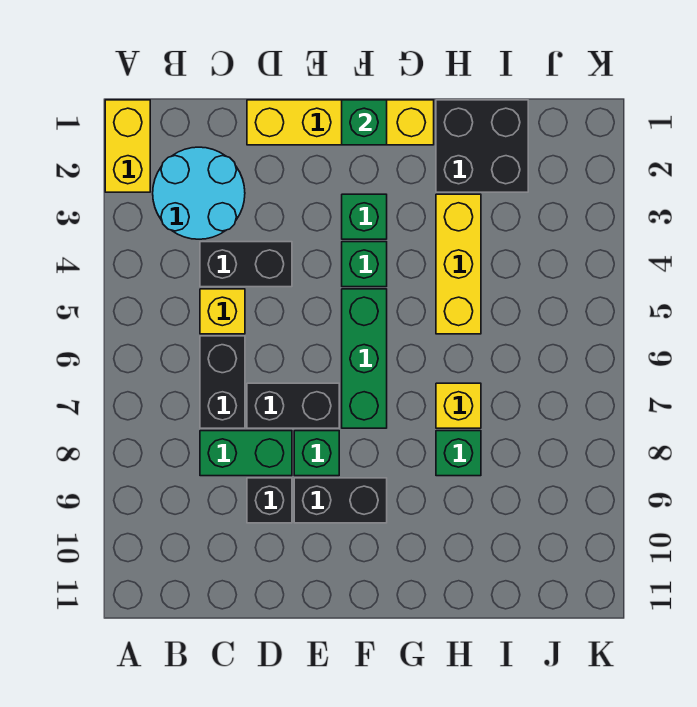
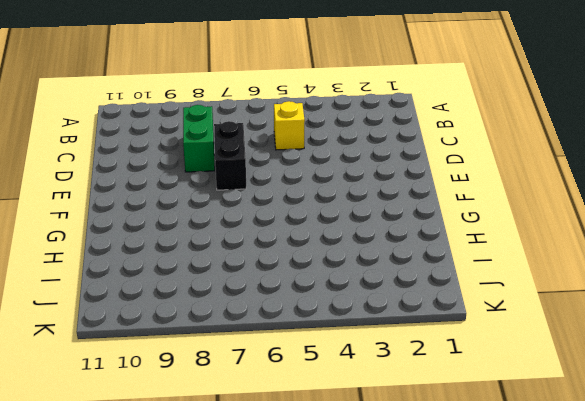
none -> yellow brick A1:A2 level 1
none -> cyan round brick B2:C3 level 1
none -> black brick C4:D4 level 1

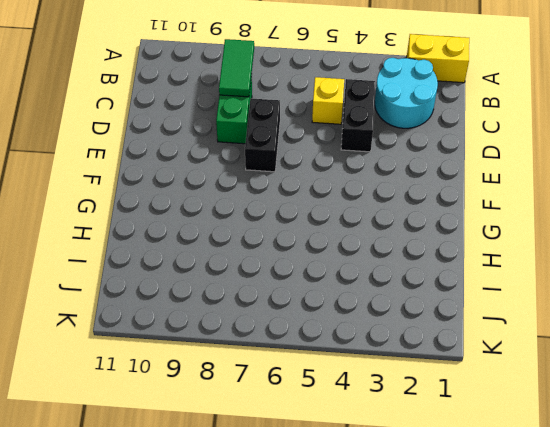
green tile B8:C8 level 2 -> none
none -> black brick C6:C7 level 1
none -> yellow brick D1:G1 level 1
none -> black brick D9 level 1

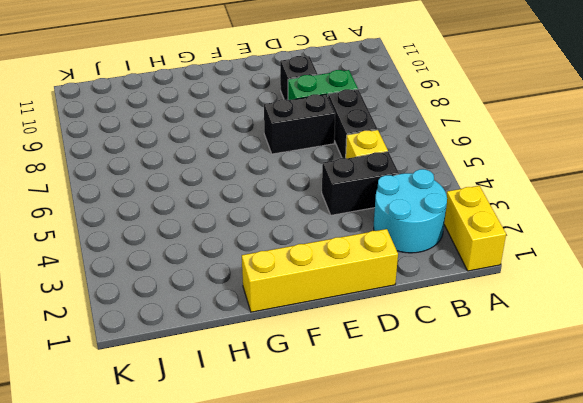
none -> green brick E8 level 1
none -> black brick E9:F9 level 1
none -> green brick F3 level 1

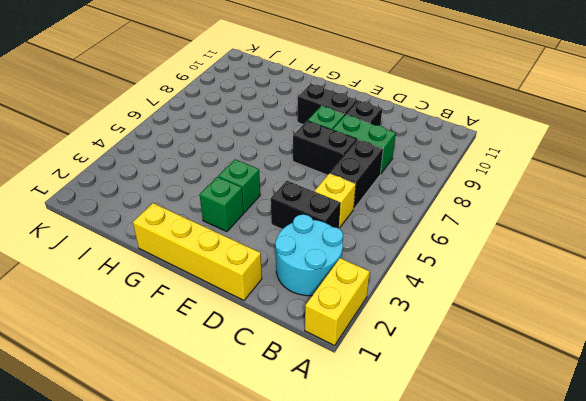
none -> green brick F5:F7 level 1
none -> black brick H1:I2 level 1
none -> yellow brick H3:H5 level 1

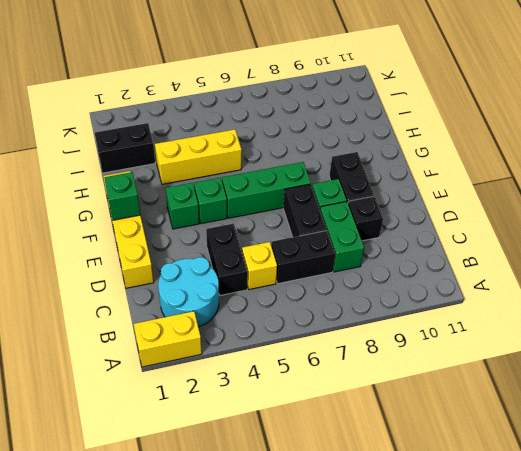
black brick I1:I2 level 1 -> black brick H1:I2 level 1
none -> yellow brick H7 level 1
none -> green brick H8 level 1

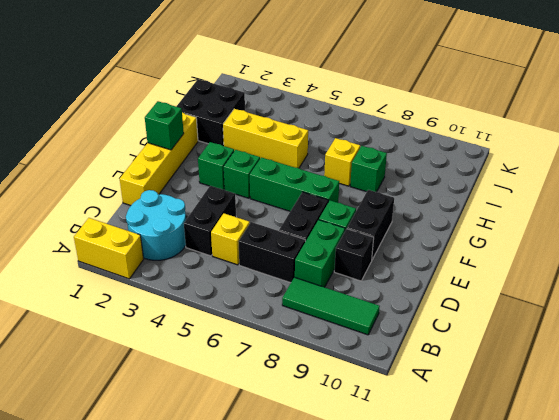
green tile B8:B10 level 1 -> none

